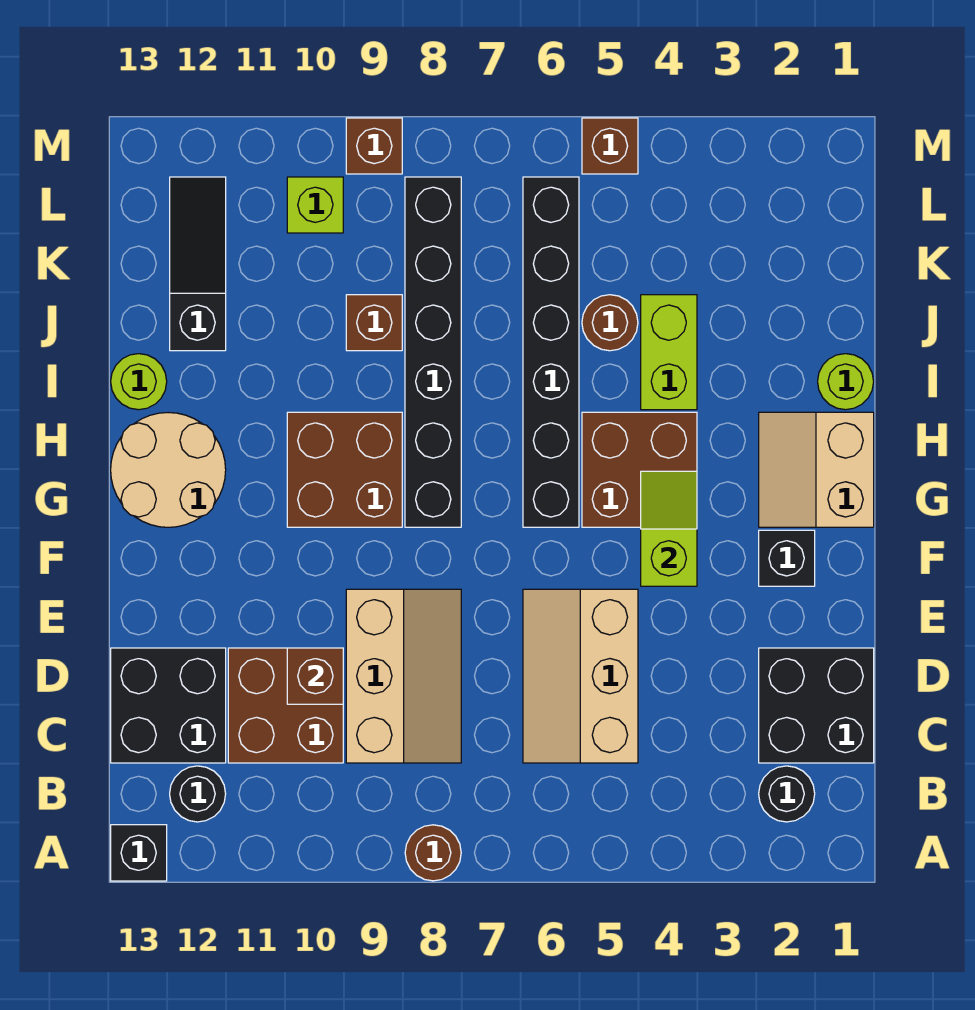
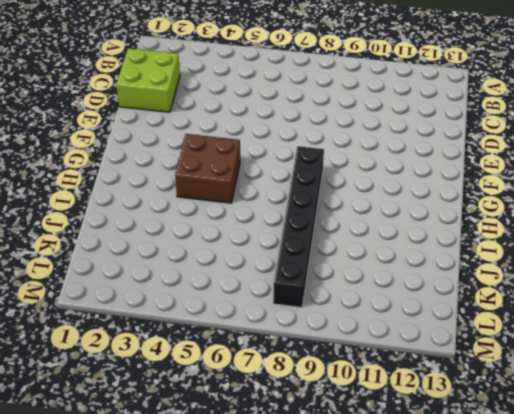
lime brick C1:D2 level 1 -> black brick C1:D2 level 1
none -> brown round brick A8 level 1
none -> black brick A13 level 1
none -> black round brick B2 level 1

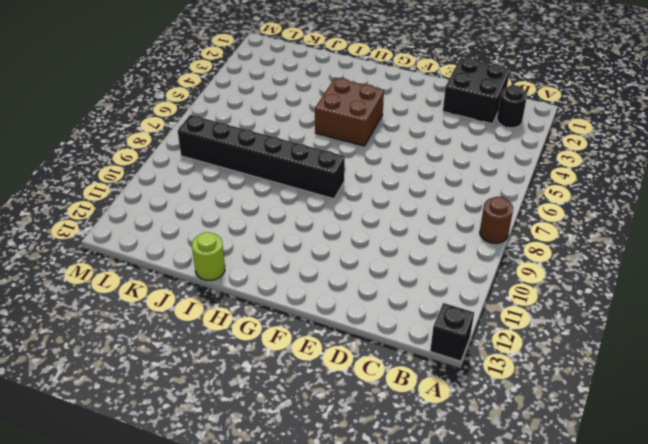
none -> black round brick B12 level 1
none -> tan slope C5:E6 level 1 top 5
none -> tan slope C8:E9 level 1 top 9

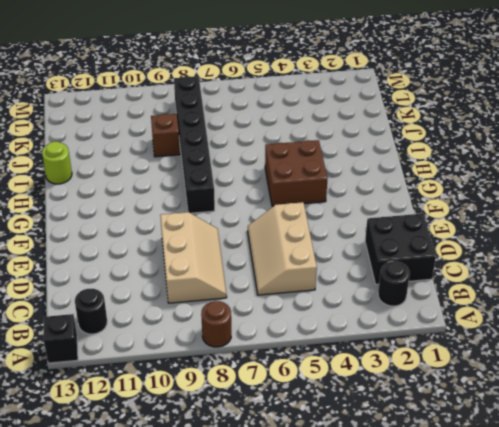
none -> brown brick C10:D11 level 1
none -> black brick C12:D13 level 1
none -> black brick F2 level 1

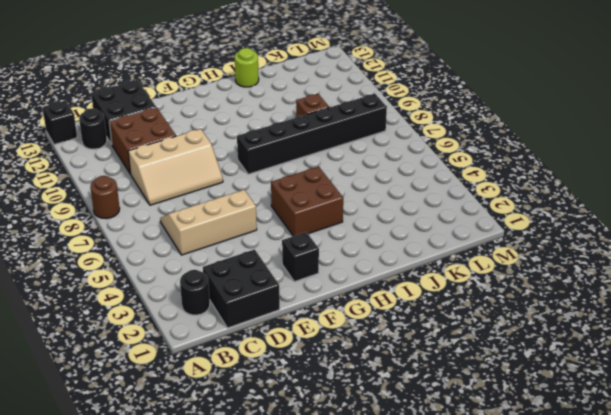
none -> tan slope G1:H2 level 1 top 1
none -> black brick G6:L6 level 1
none -> brown brick G9:H10 level 1

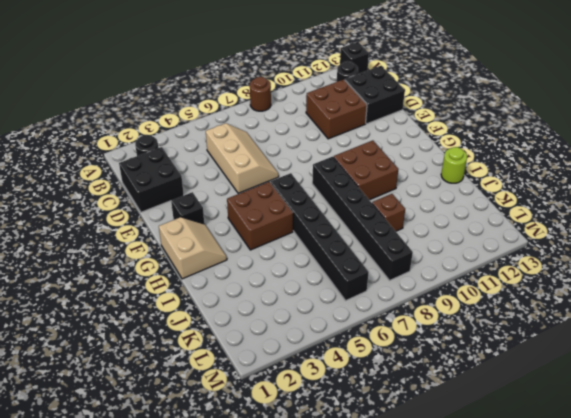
none -> tan slope C8:E9 level 1 top 9
none -> tan round brick G12:H13 level 1
none -> lime round brick I1 level 1

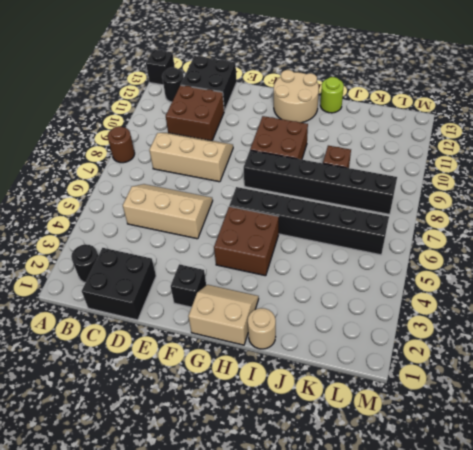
tan slope C8:E9 level 1 top 8 -> tan slope C8:E9 level 1 top 9
tan round brick I1 level 1 -> lime round brick I1 level 1
none -> lime brick I4:J4 level 1
none -> brown round brick J5 level 1
none -> black slope J12:L12 level 1 top J

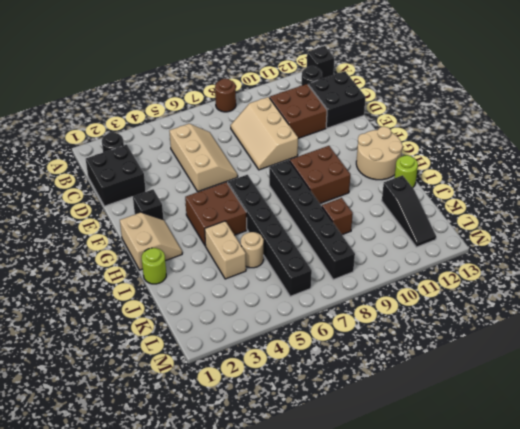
tan brick I4:J4 level 1 -> lime brick I4:J4 level 1
tan round brick J5 level 1 -> brown round brick J5 level 1
none -> lime brick L10 level 1
none -> brown brick M5 level 1
none -> brown brick M9 level 1

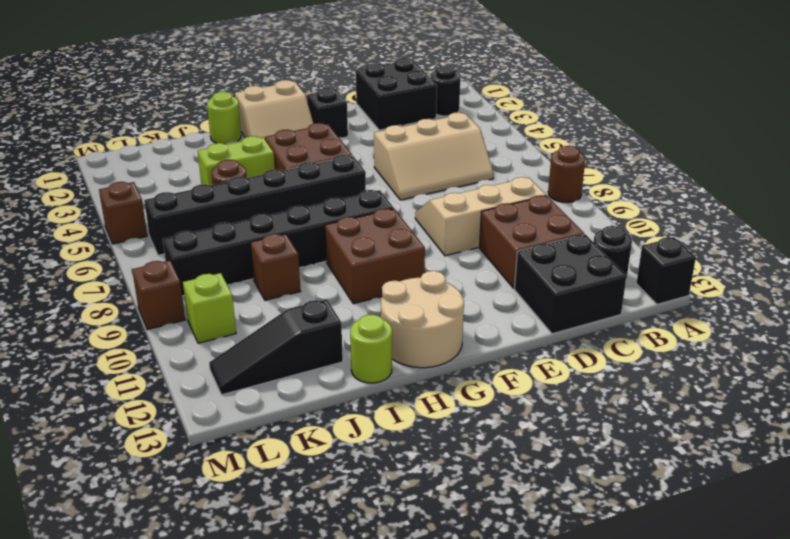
none -> brown brick D10 level 2
none -> lime slope F4:G4 level 2 top F

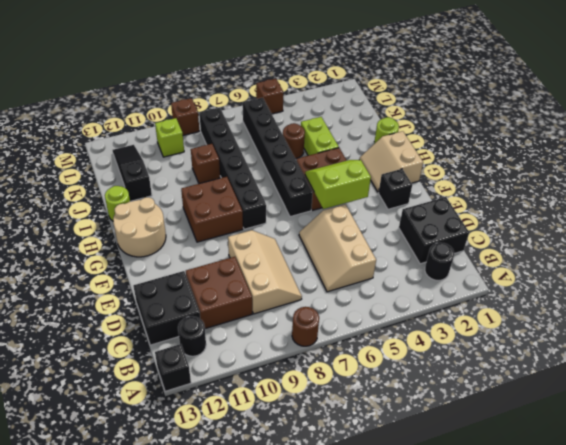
lime slope F4:G5 level 2 top F -> lime slope F4:G4 level 2 top F
none -> brown brick D10 level 2

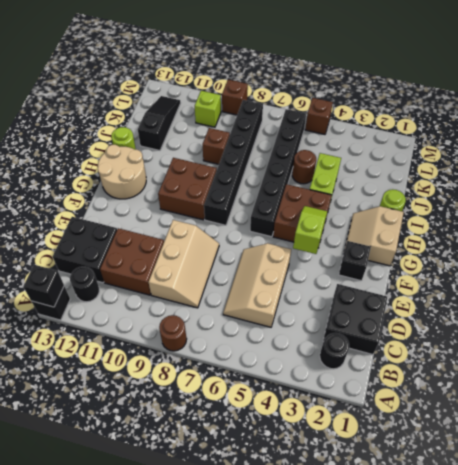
black brick A13 level 2 -> none
none -> brown brick D10 level 2

